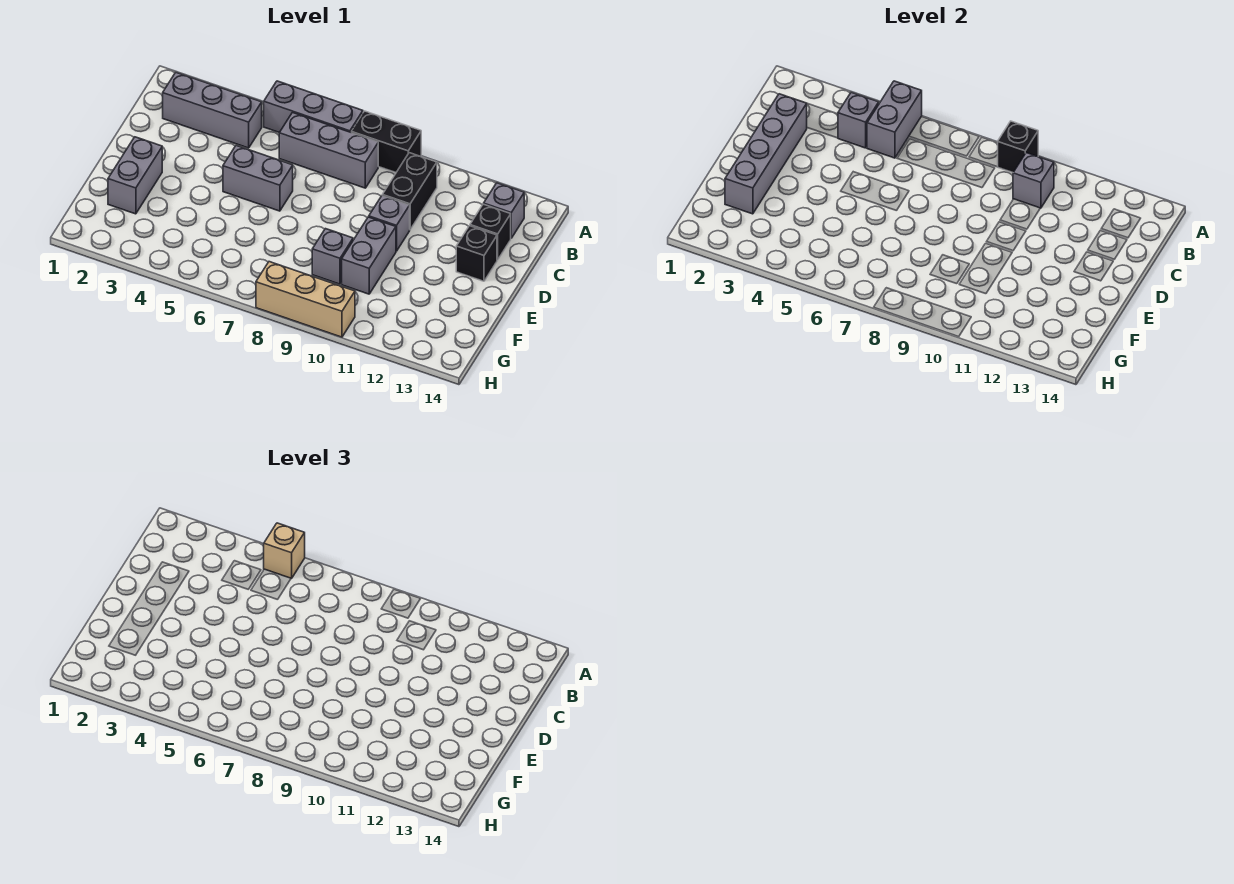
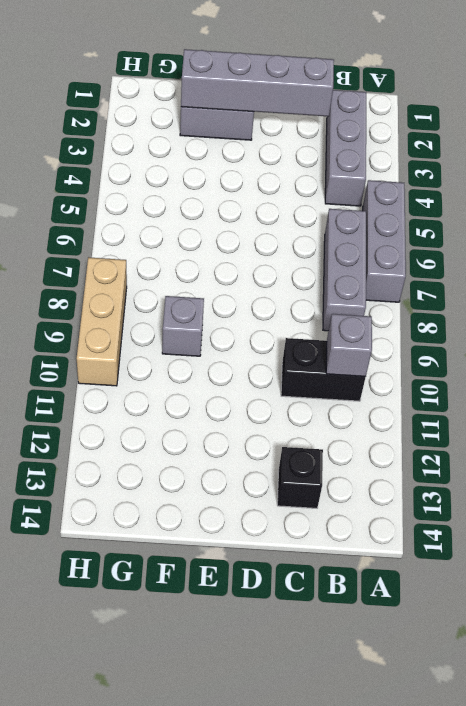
none -> black brick A8:A9 level 1
none -> grey brick B13 level 1
none -> grey brick D5:D6 level 1

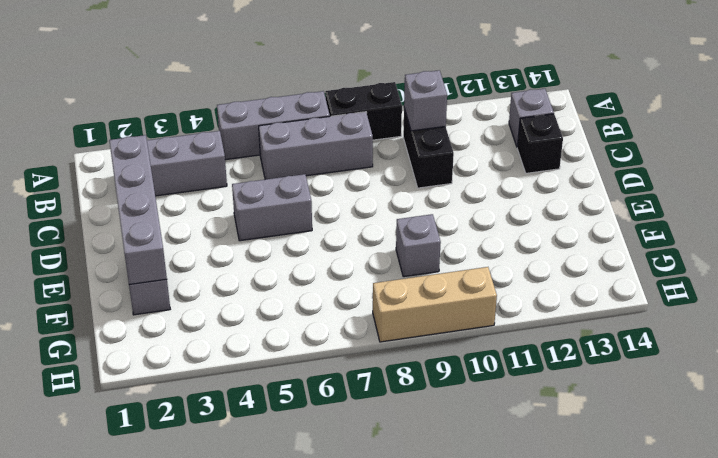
none -> grey brick D10 level 1
none -> black brick D13 level 1
none -> grey brick E10:F10 level 1

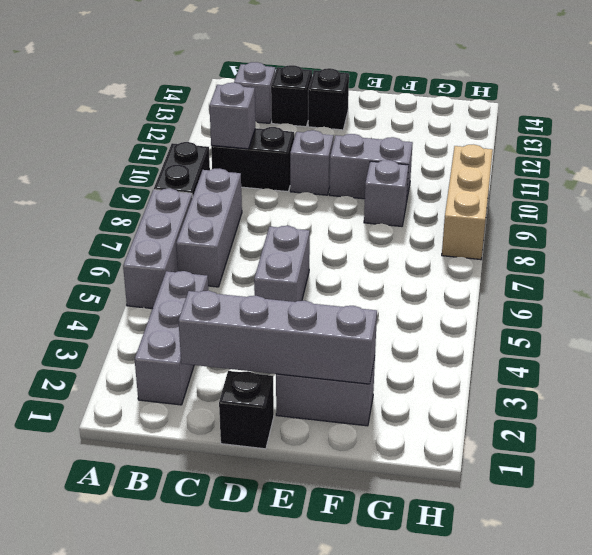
black brick D1 level 1 -> black brick A9 level 2
none -> grey brick A5:B5 level 2
none -> grey brick B4 level 2
none -> tan brick A5 level 3

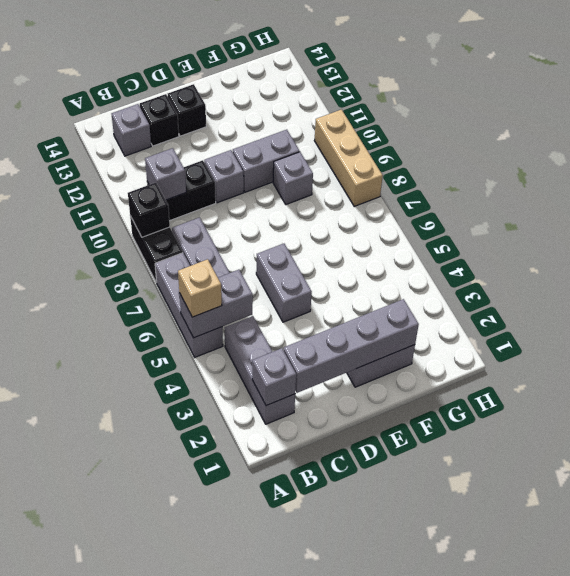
grey brick B2 level 2 -> grey brick B4 level 2

